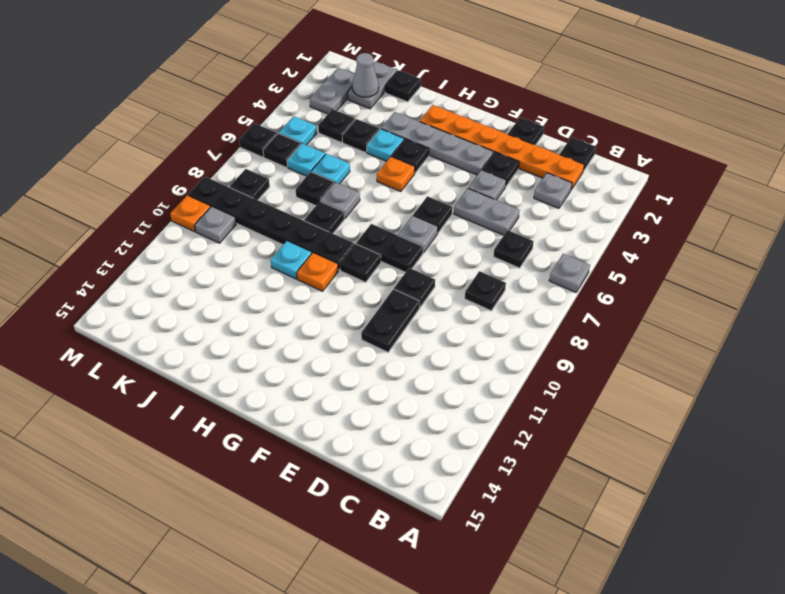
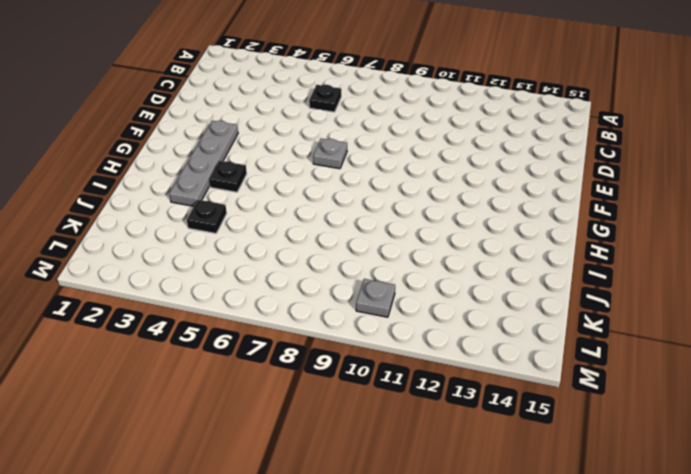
none -> grey plate A6 level 1
none -> black plate C1 level 1
none -> orange plate C2:H2 level 1
none -> grey plate C3 level 1

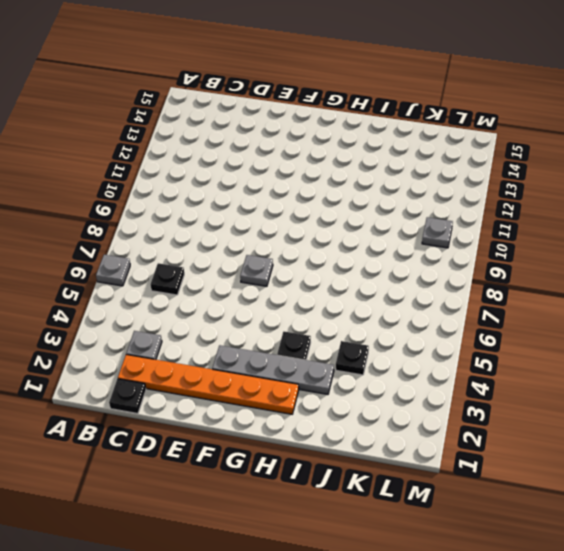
none -> black plate C8 level 1
none -> grey plate D5:E5 level 1
none -> black plate E1 level 1
none -> black plate E3 level 1

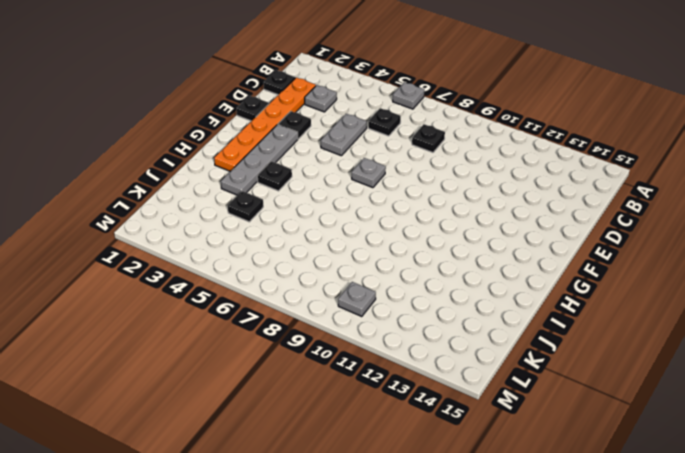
none -> grey plate E4 level 1
none -> black plate E9 level 1
none -> black plate E10:E11 level 1
none -> black plate F6 level 1

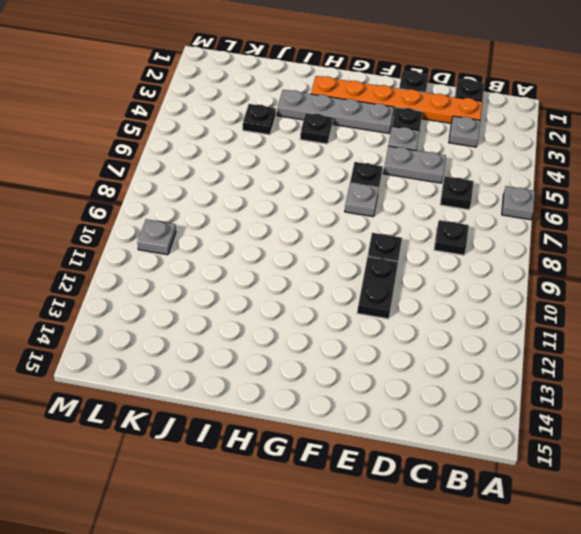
none -> black plate F8:G8 level 1
none -> black plate G9 level 1
none -> orange plate H5 level 1
none -> black plate H9:M9 level 1

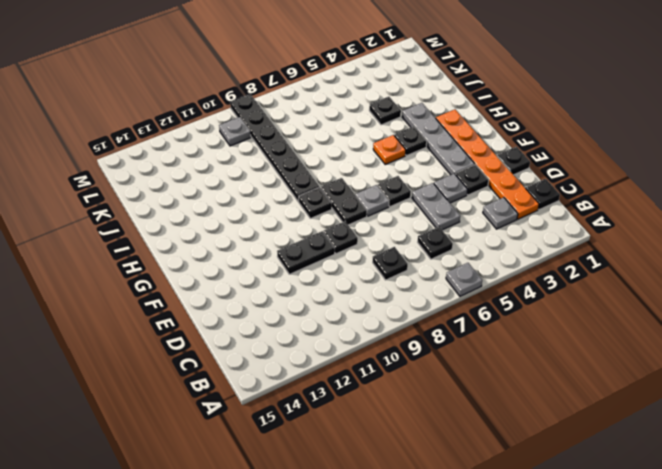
none -> orange plate H10 level 1
none -> cyan plate I4 level 1
none -> grey plate I7 level 1
none -> black plate I8 level 1

